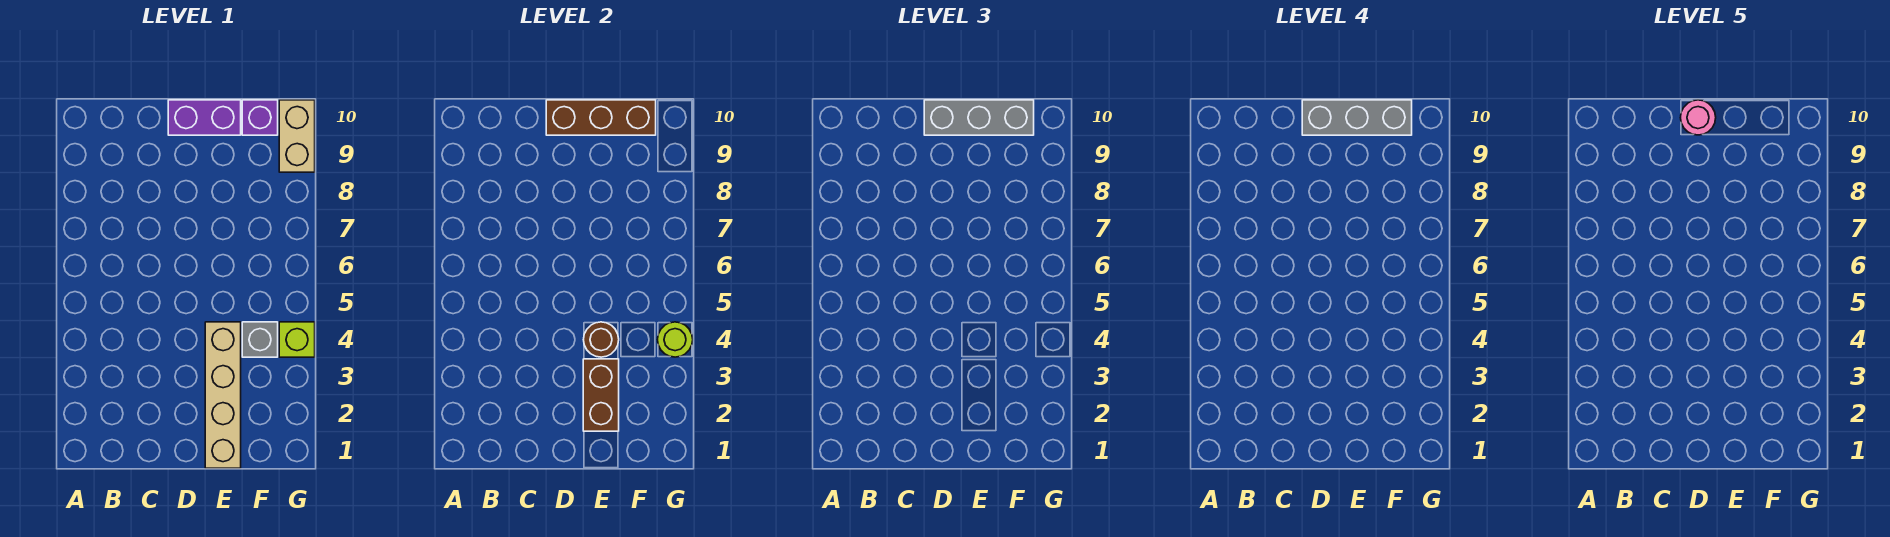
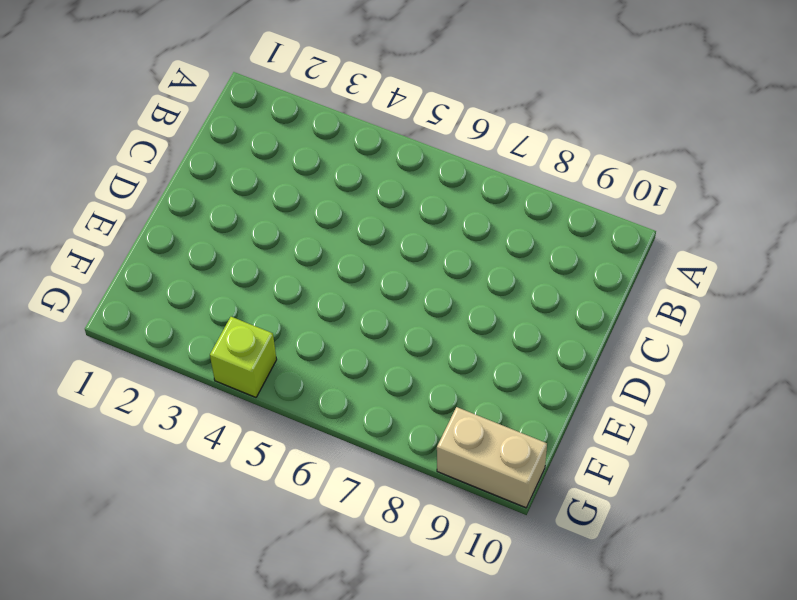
none -> purple brick D10:E10 level 1
none -> tan brick E1:E4 level 1
none -> grey brick F4 level 1

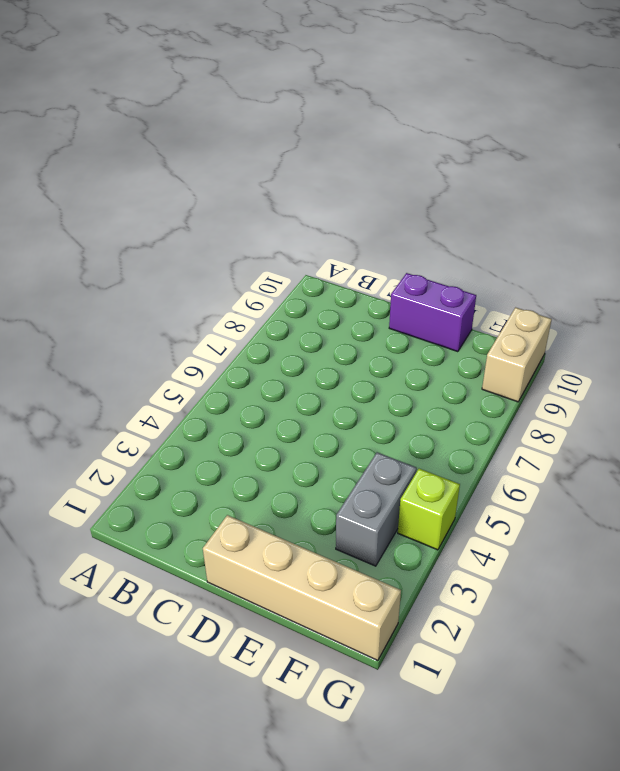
tan brick D1:G1 level 1 -> tan brick E1:E4 level 1
grey brick F3:F4 level 1 -> grey brick F4 level 1
none -> purple brick F10 level 1
none -> brown brick D10:F10 level 2
none -> brown brick E2:E3 level 2

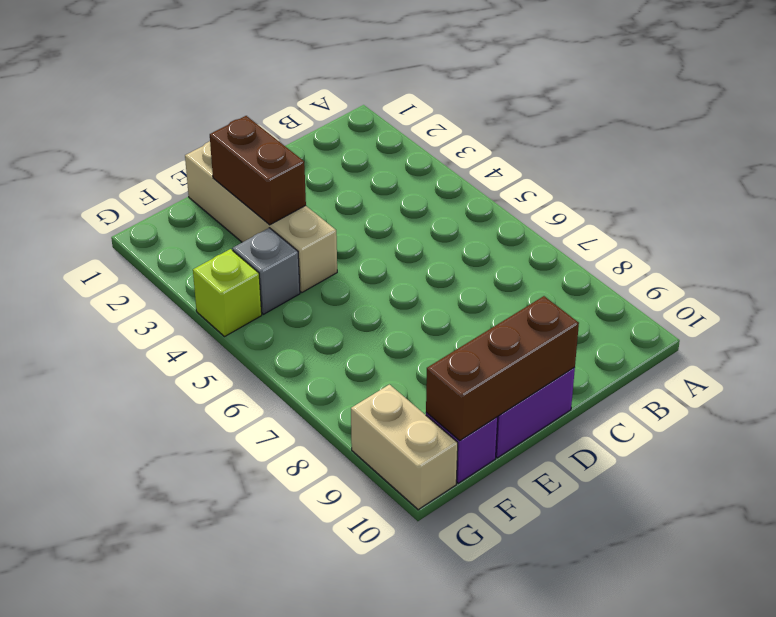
none -> brown round brick E4 level 2
none -> lime round brick G4 level 2
none -> grey brick D10:F10 level 3

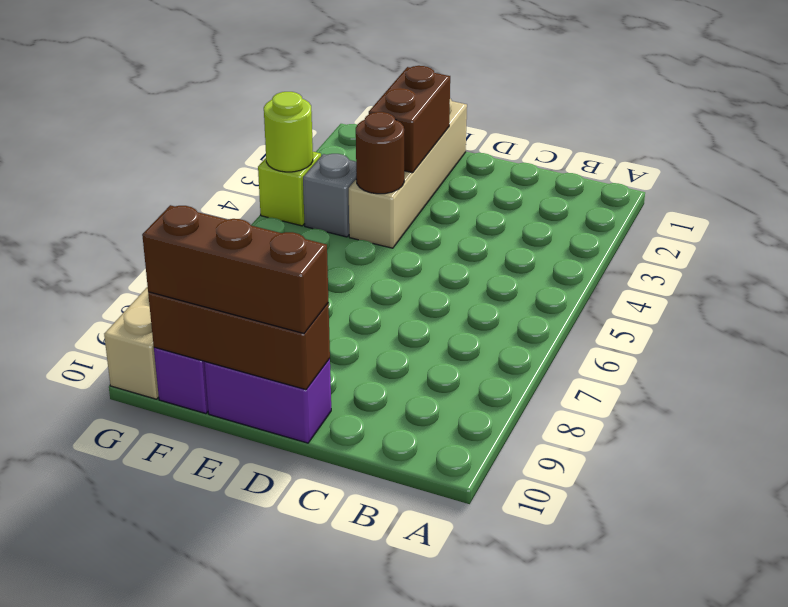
brown brick D10:F10 level 3 -> grey brick D10:F10 level 3
none -> grey brick D10:F10 level 4
none -> pink round brick D10 level 5

